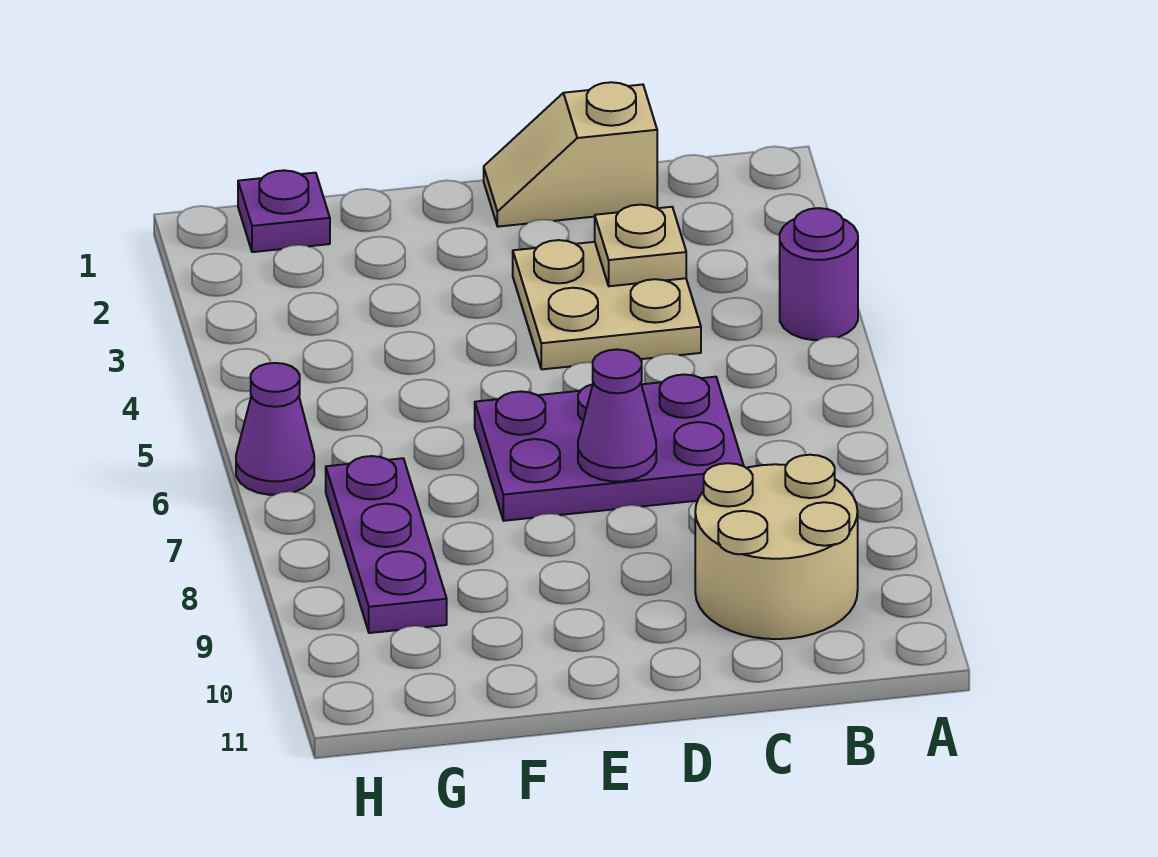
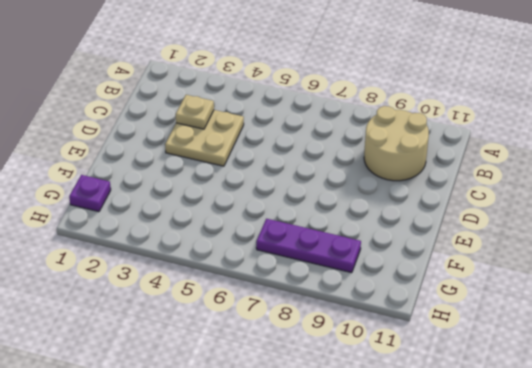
none -> purple round brick A4 level 1
none -> tan slope C1:D1 level 1 top C

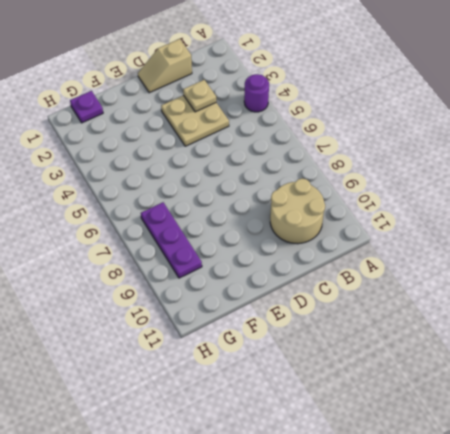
none -> purple plate C6:E7 level 1
none -> purple cone H6 level 1

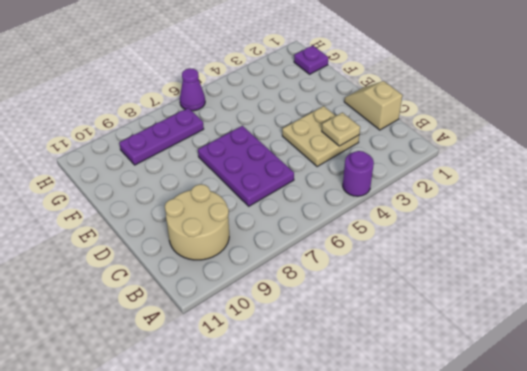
none -> purple cone D7 level 2

